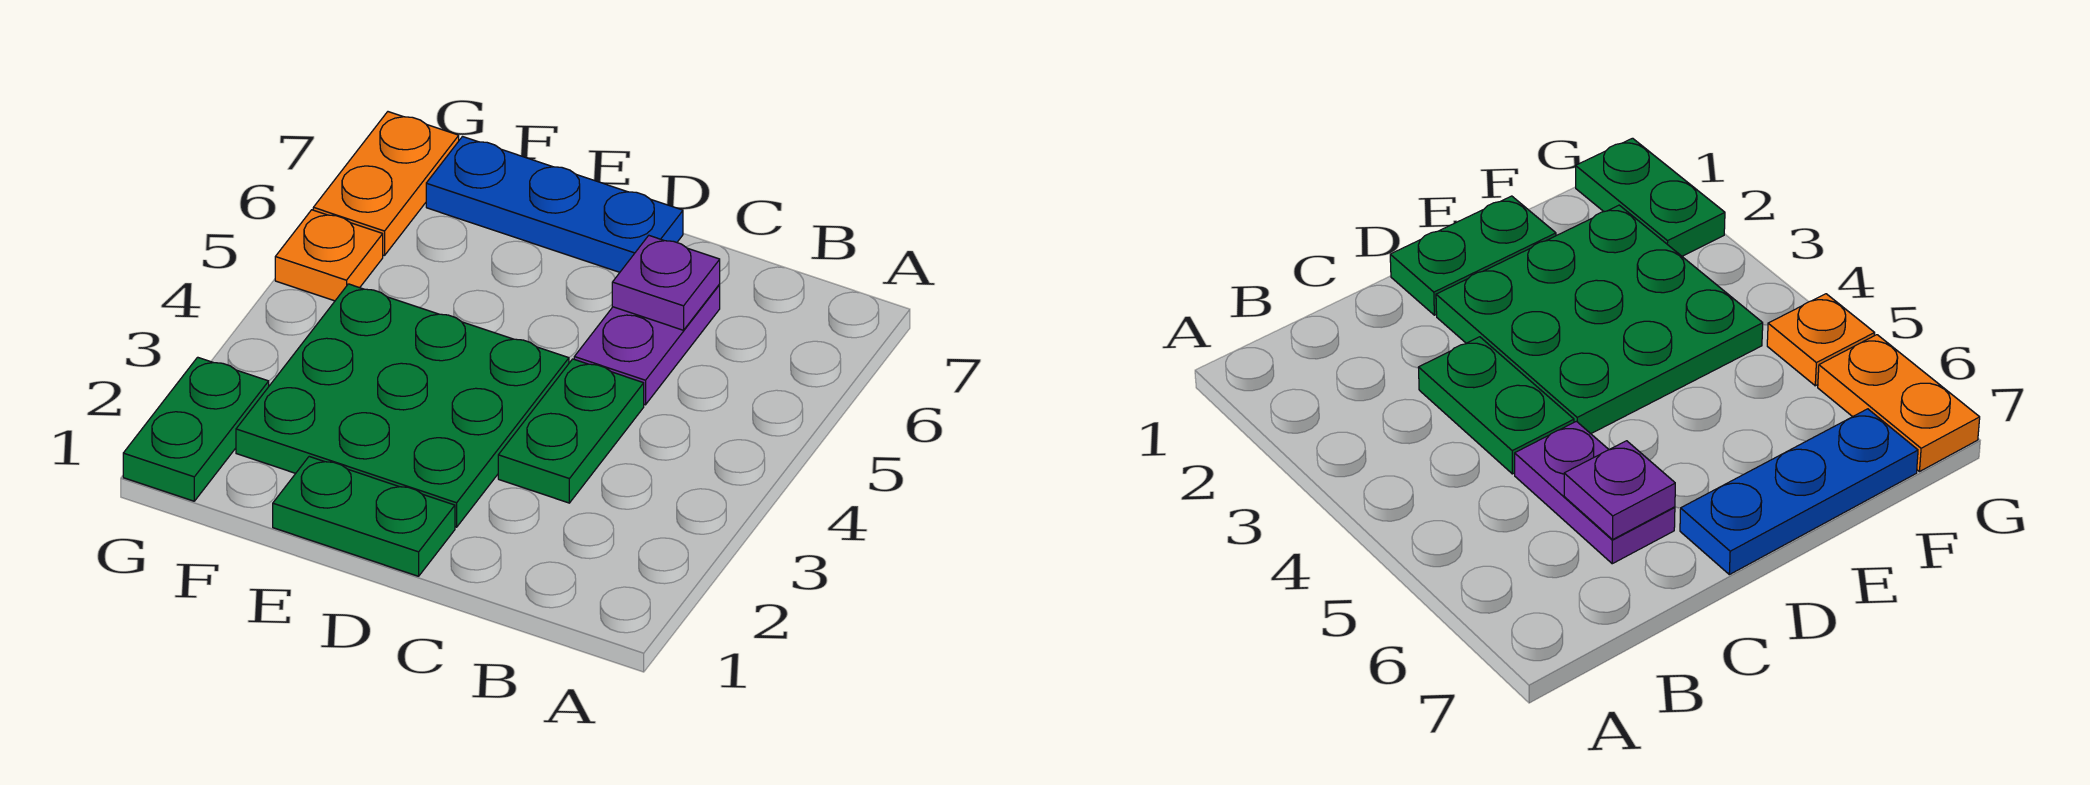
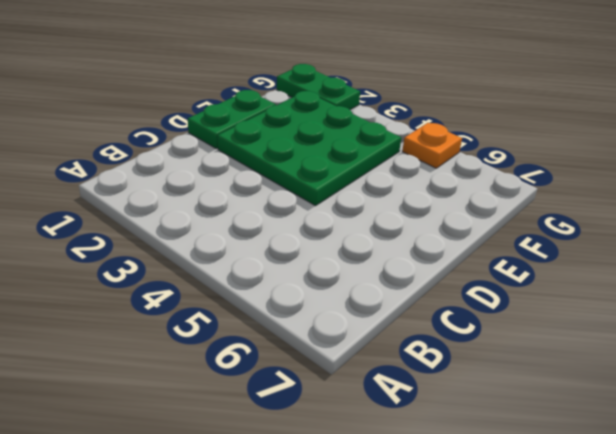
none -> green plate C3:C4 level 1
none -> purple plate C5:C6 level 1

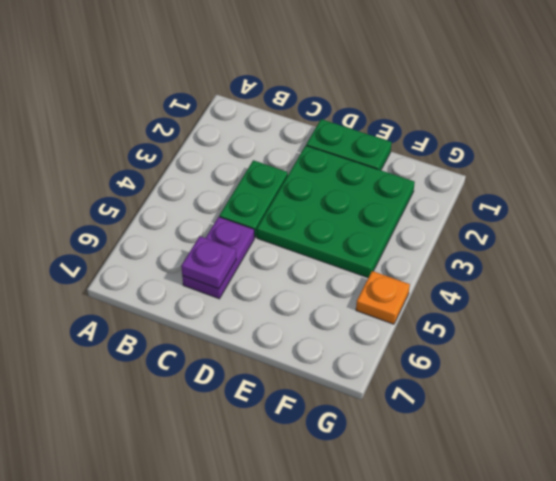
none -> blue plate D7:F7 level 1
none -> green plate G1:G2 level 1

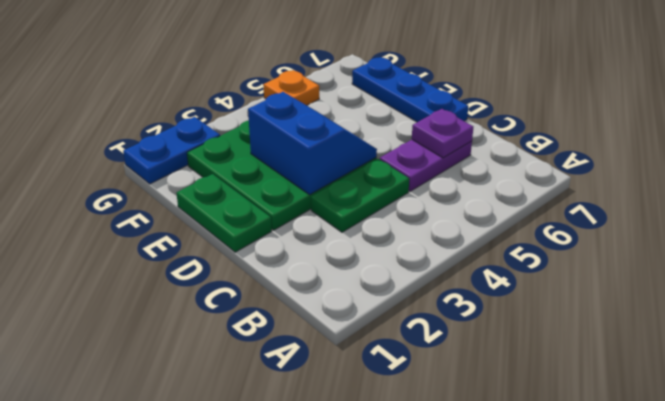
blue slope D3:E4 level 2 top 3 -> none
blue plate G1:G2 level 1 -> green plate G1:G2 level 1
none -> orange plate G6:G7 level 1

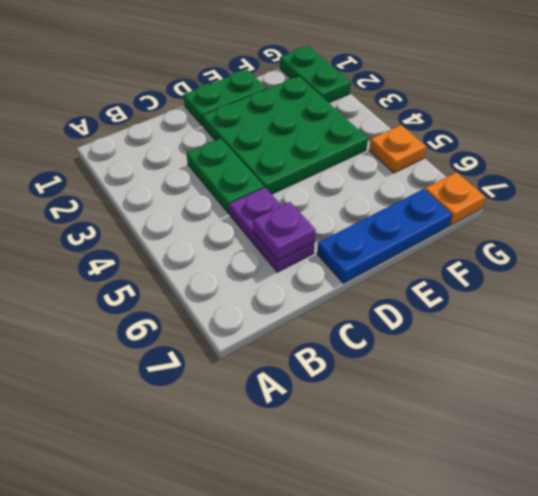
orange plate G7 level 1 -> orange plate G6:G7 level 1

